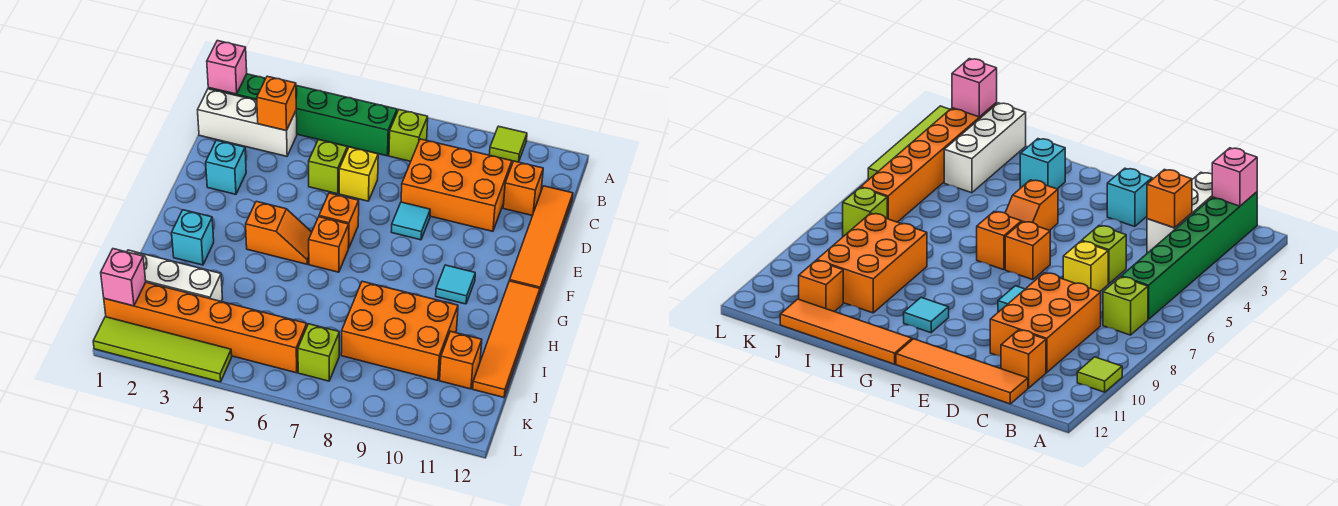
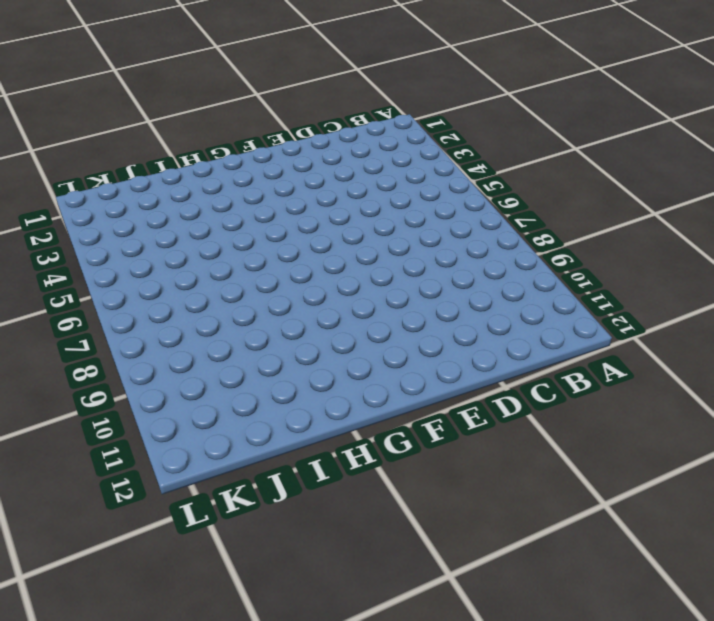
none -> lime tile A10 level 1
none -> green brick B1:B6 level 1
none -> lime brick B7 level 1

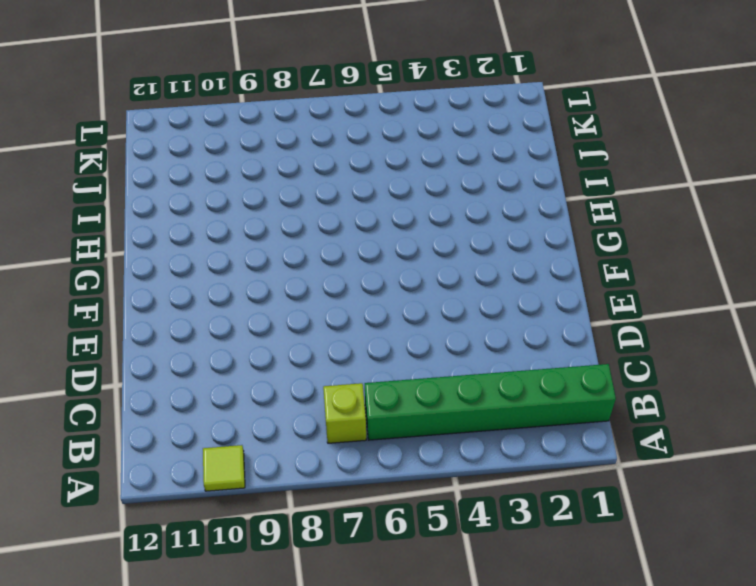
none -> white brick C1:C3 level 1
none -> orange brick C8:D10 level 1
none -> orange brick C11 level 1

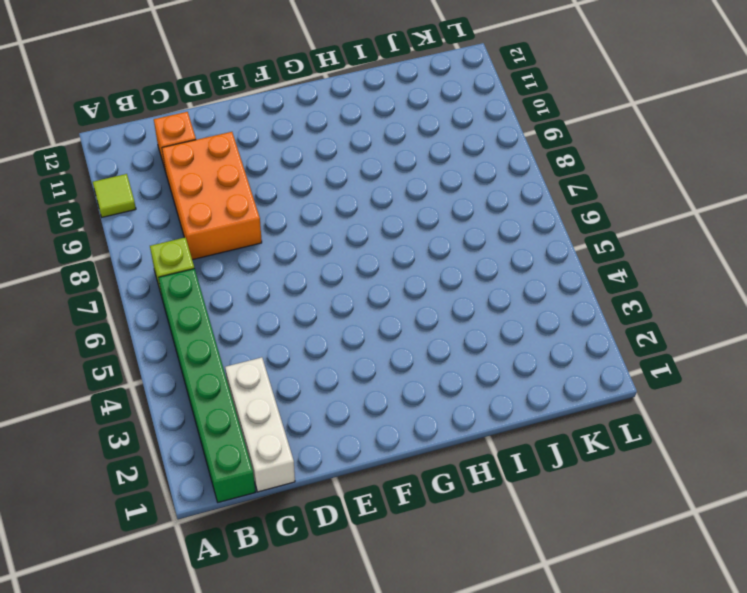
none -> orange tile C12:F12 level 1
none -> lime brick D5 level 1
none -> yellow brick D6 level 1

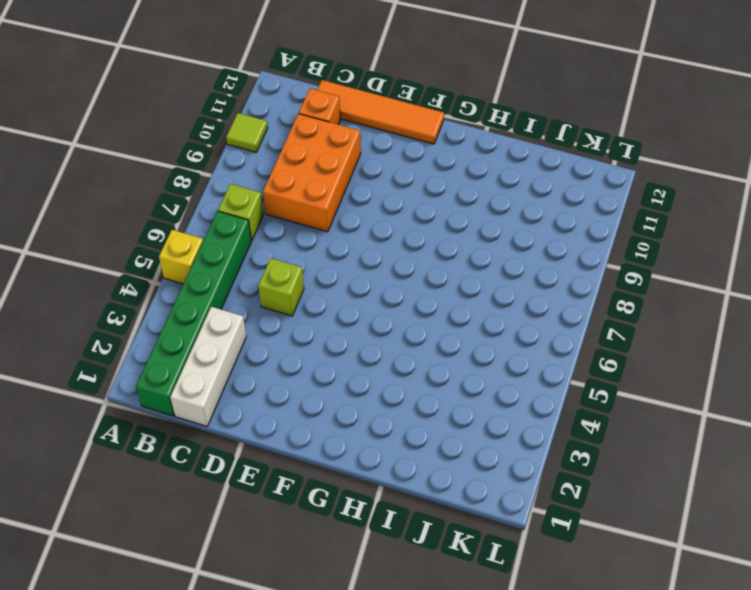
yellow brick A5 level 1 -> yellow brick D6 level 1
none -> cyan brick E2 level 1
none -> cyan tile E8 level 1
none -> orange brick F6 level 1

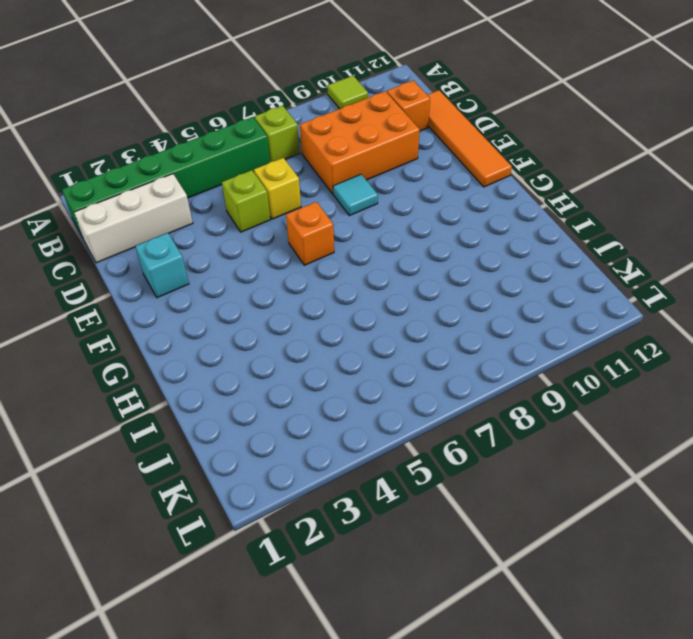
none -> orange slope G4:G5 level 1 top 4
none -> orange brick G6 level 1
none -> cyan tile G10 level 1

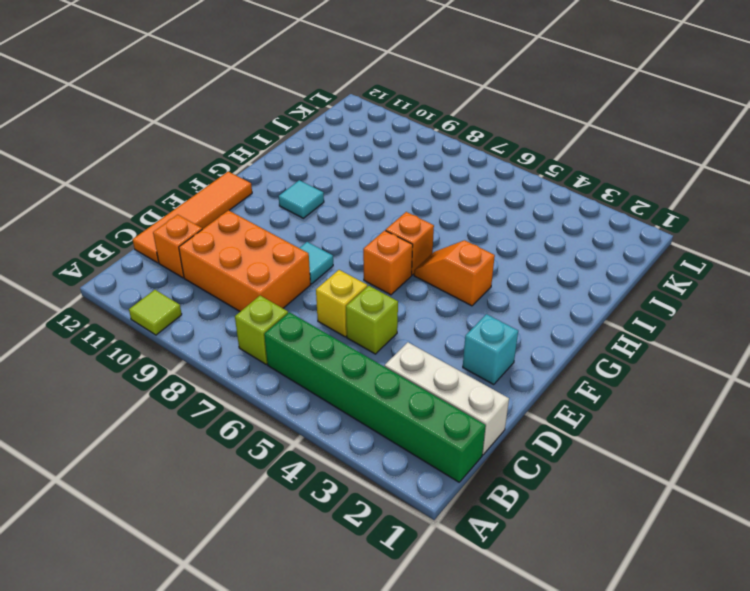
none -> orange tile G12:J12 level 1
none -> cyan brick H2 level 1
none -> orange brick I8:J10 level 1

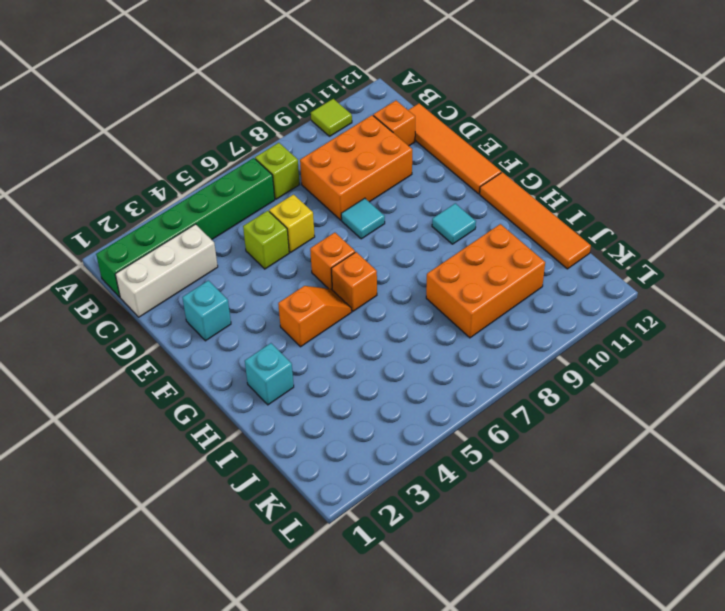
none -> white brick J1:J3 level 1
none -> orange brick J11 level 1
none -> orange brick K1:K6 level 1

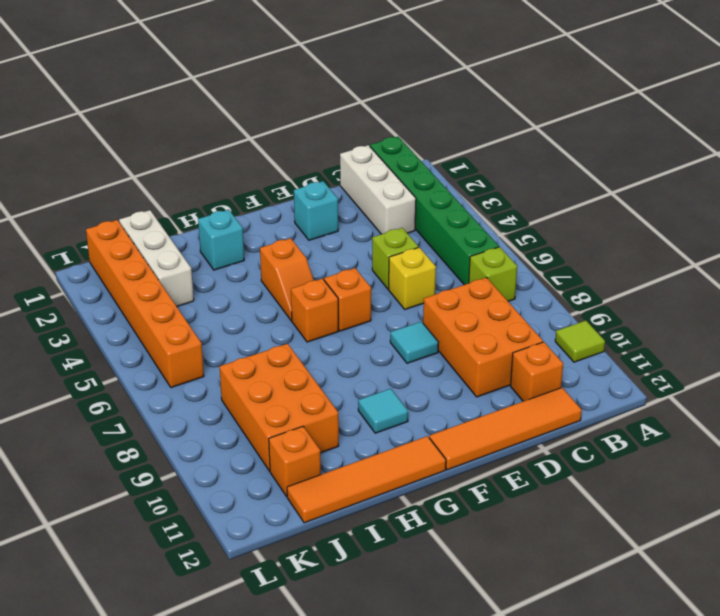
none -> lime brick K7 level 1
none -> lime tile L1:L4 level 1
none -> pink brick B1 level 2

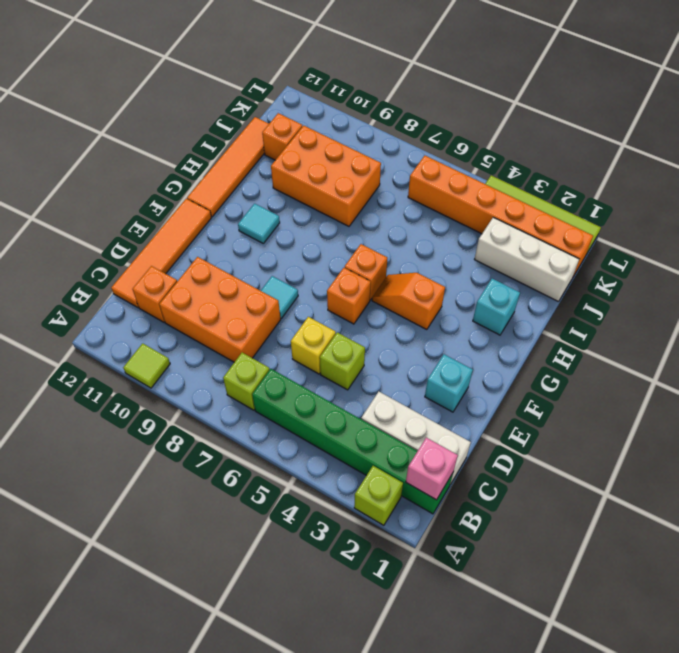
lime brick A2 level 1 -> lime brick K7 level 1
none -> orange brick C3 level 2
none -> pink brick K1 level 2

